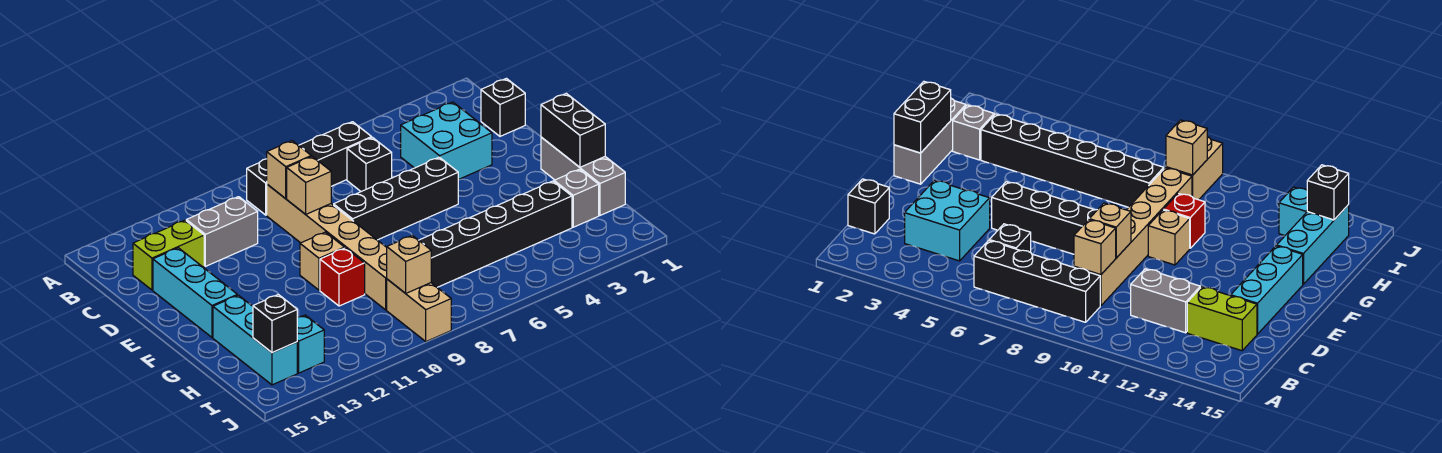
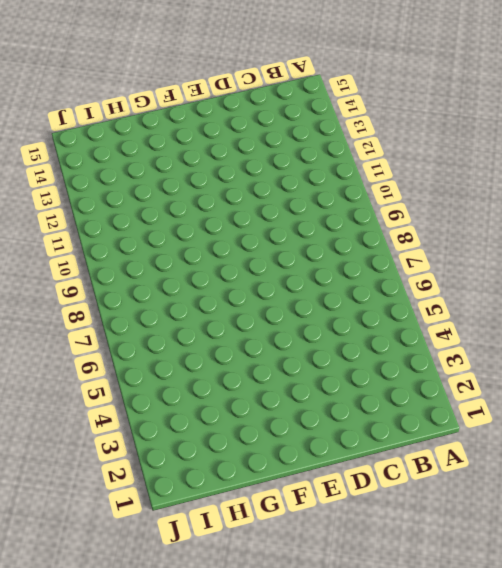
none -> black brick B6:B9 level 1
none -> black brick C1 level 1
none -> cyan brick C3:D4 level 1

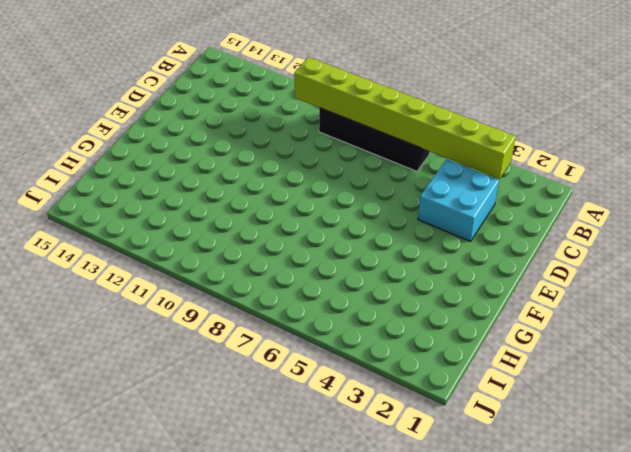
lime brick B3:B10 level 2 -> none
none -> black brick C1 level 1
none -> black brick C6 level 1
none -> tan brick C9:H9 level 1

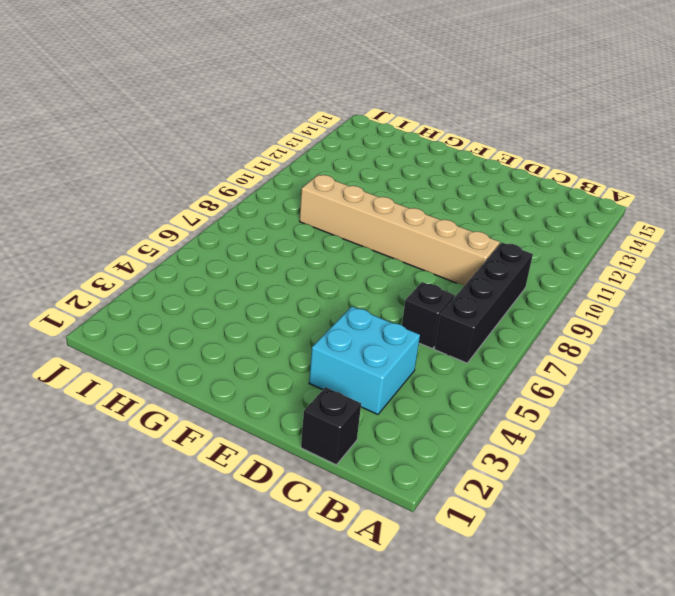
none -> grey brick C11:C12 level 1
none -> lime brick C13:C14 level 1
none -> cyan brick D14:F14 level 1

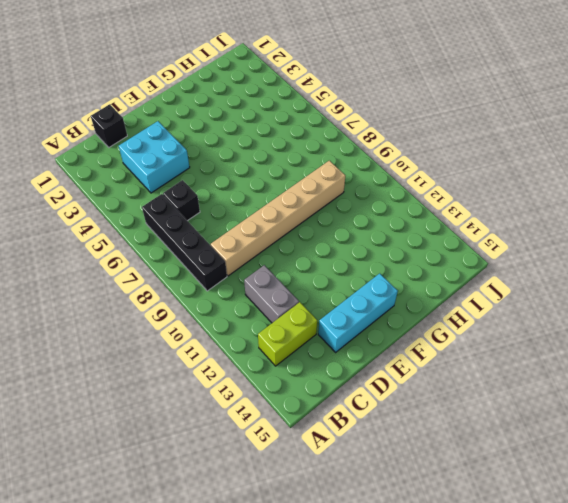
lime brick B13:C13 level 1 -> lime brick C13:C14 level 1
none -> black brick E5:E8 level 1
none -> grey brick F1:H1 level 1
none -> tan brick F10 level 1

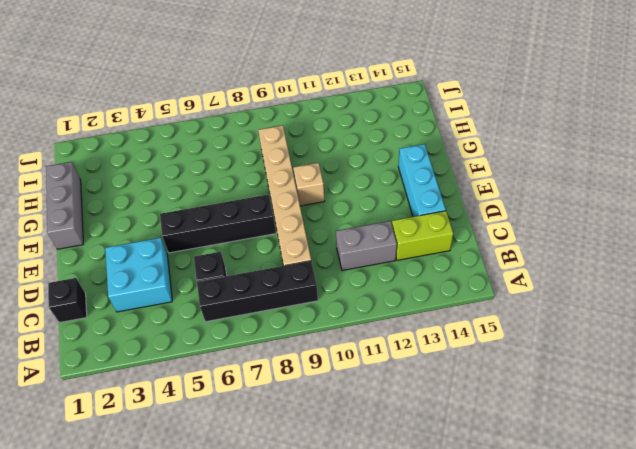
none -> red brick G10 level 1
none -> cyan brick G14:I14 level 1
none -> grey brick H2 level 1

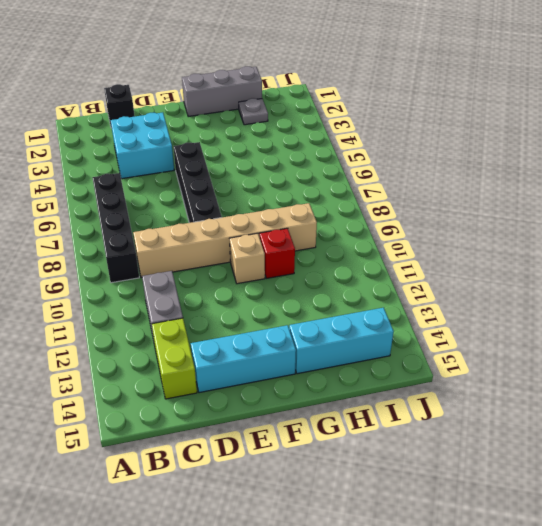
grey plate H2 level 1 -> grey brick H2 level 1
none -> black brick C6 level 1
none -> black brick H3:H8 level 1
none -> tan brick I9:J9 level 1

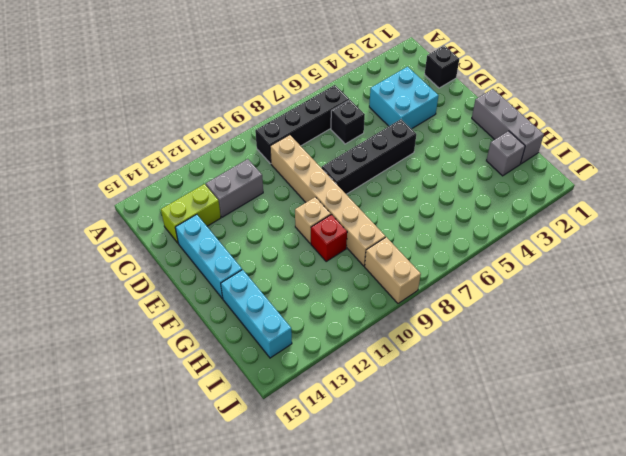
none -> black brick H3:H8 level 1
none -> cyan brick I13 level 1
none -> tan brick C9 level 2

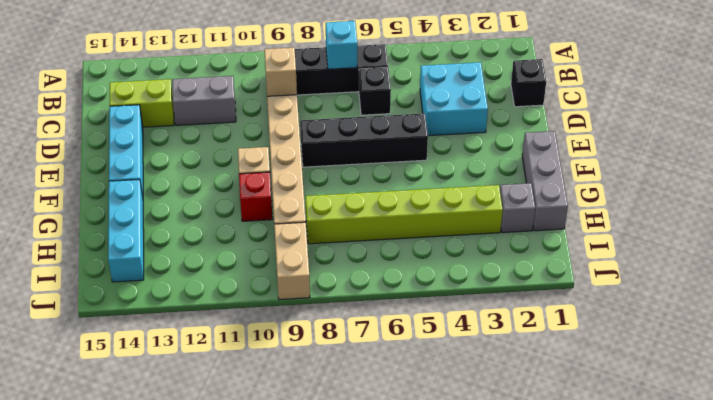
cyan brick B7 level 2 -> cyan brick I13 level 1
lime brick H3:H8 level 1 -> black brick H3:H8 level 1
none -> tan brick D9 level 2
none -> black brick F1:G1 level 2
none -> tan brick I9 level 2

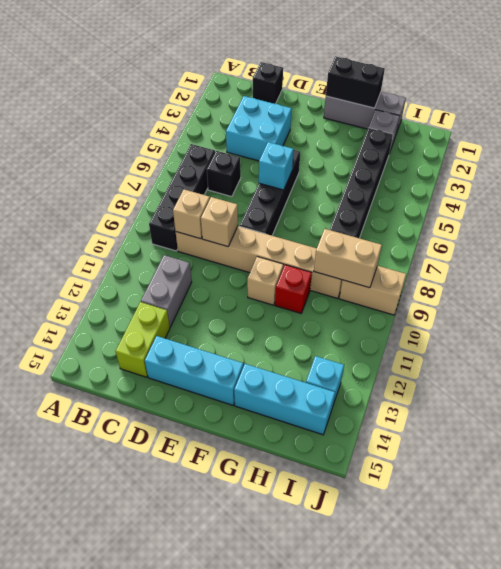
cyan brick E6 level 2 -> none
tan brick H9:I9 level 2 -> tan brick I9 level 2
none -> black brick I14 level 2

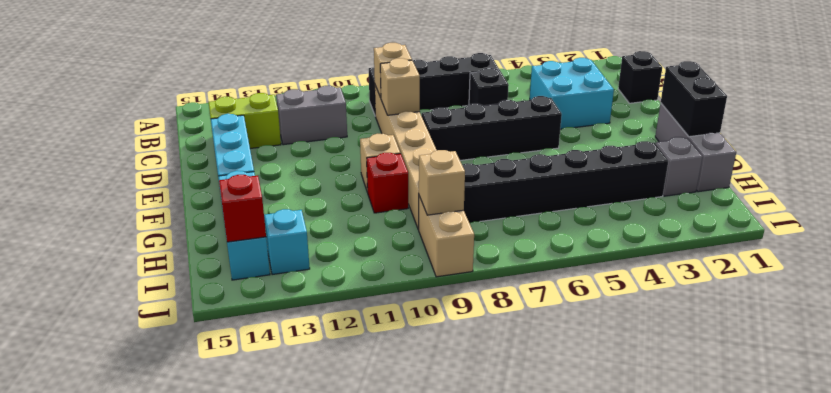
red brick I14 level 2 -> black brick I14 level 2

